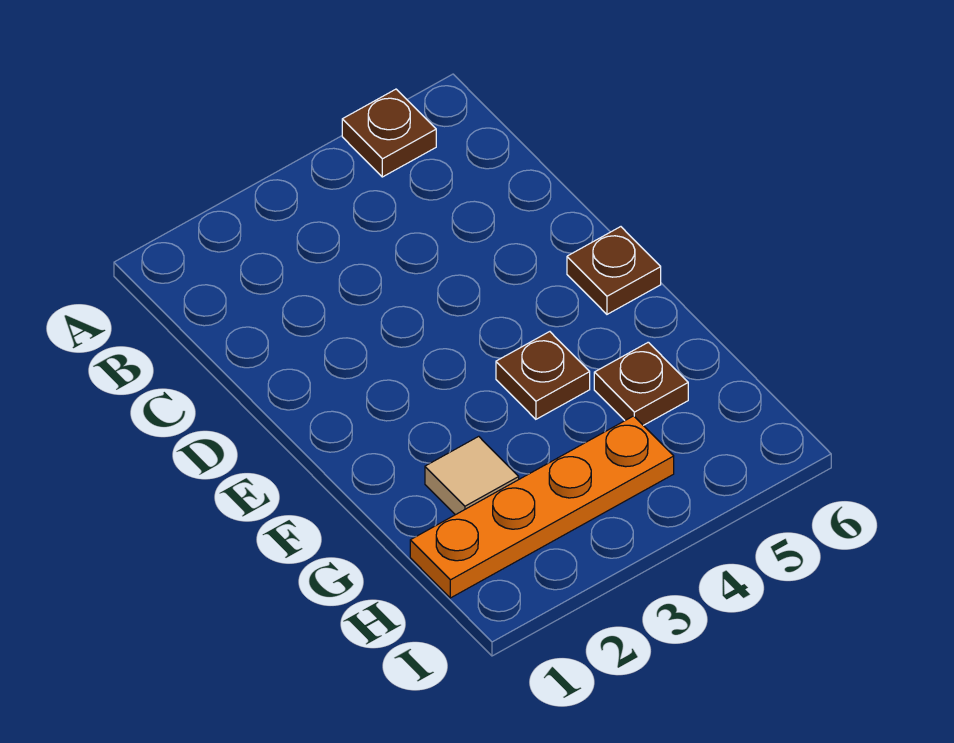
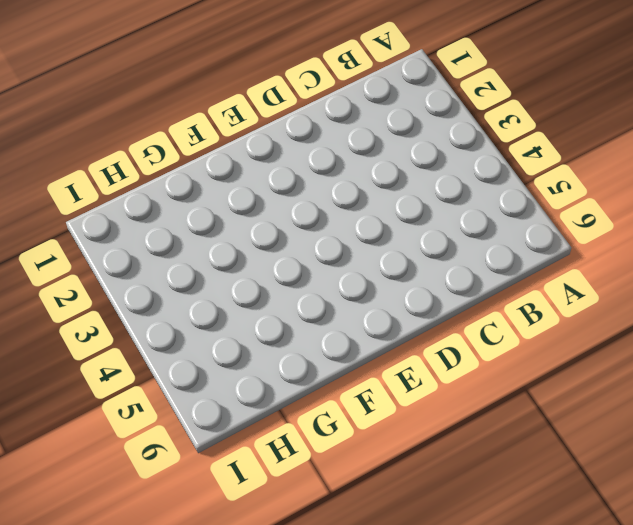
none -> brown plate A5 level 1
none -> brown plate E6 level 1

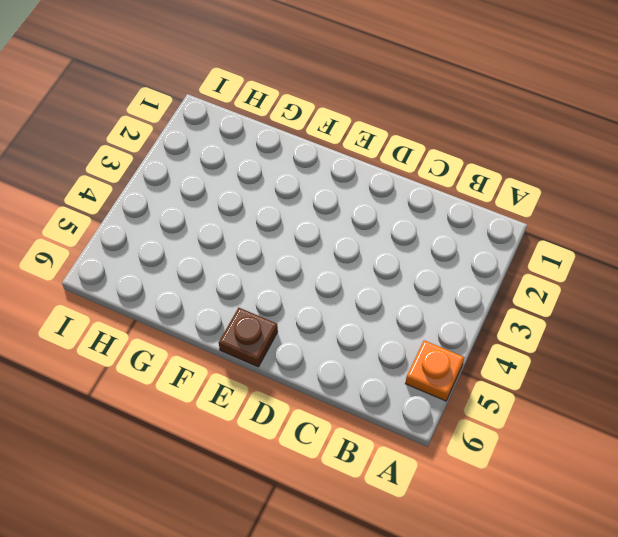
orange plate A5 level 1 -> brown plate A5 level 1
none -> brown plate F4 level 1
none -> tan tile G2 level 1

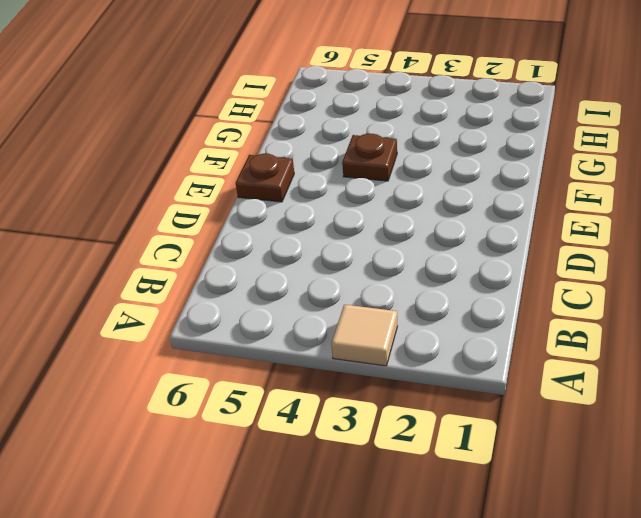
tan tile A3 level 1 -> tan tile G2 level 1
none -> brown plate A5 level 1
none -> brown plate G5 level 1

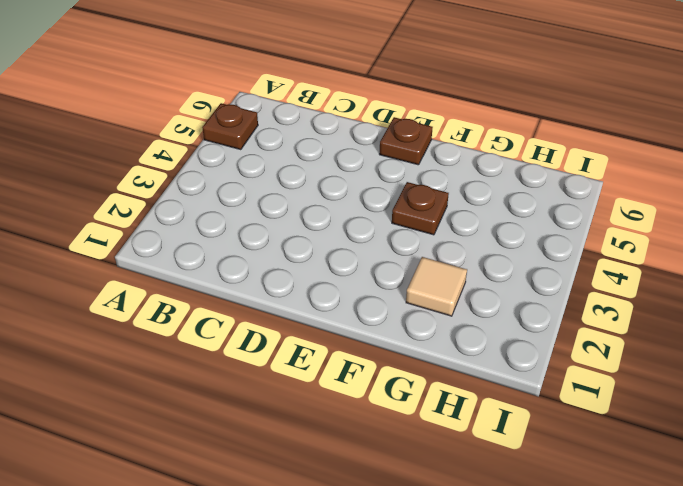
none -> brown plate G5 level 1
none -> orange plate H1:H4 level 1

